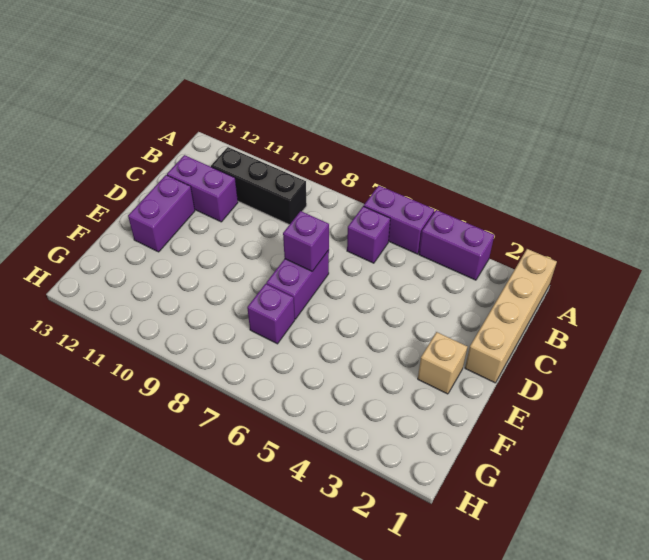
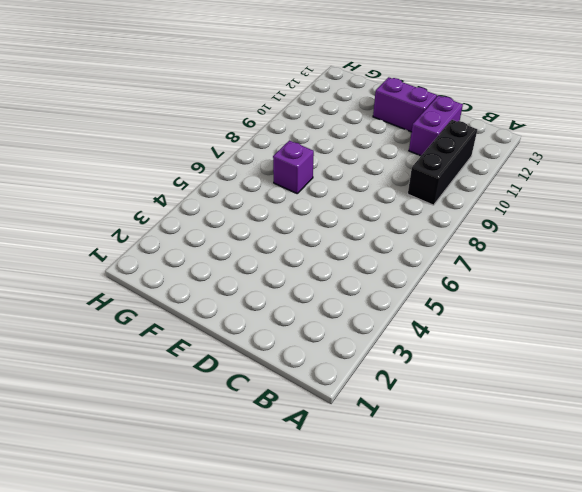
none -> tan brick A1:D1 level 1
none -> purple brick A3:A4 level 1

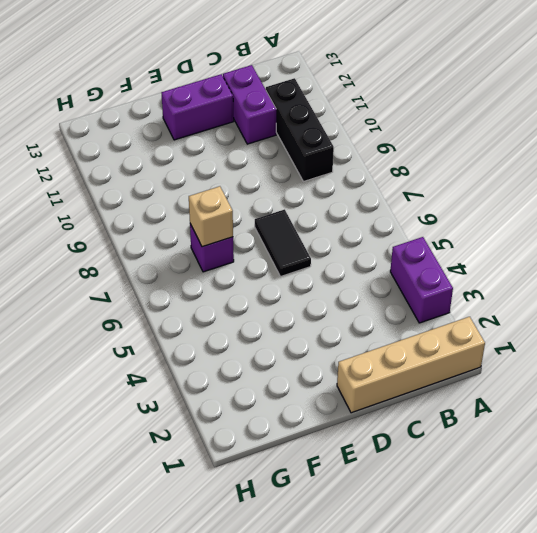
black tile D6:D7 level 1 -> purple brick D7:E7 level 1
tan brick F7 level 2 -> tan brick E2 level 1
none -> purple brick A5:A6 level 1
none -> purple brick B6 level 1

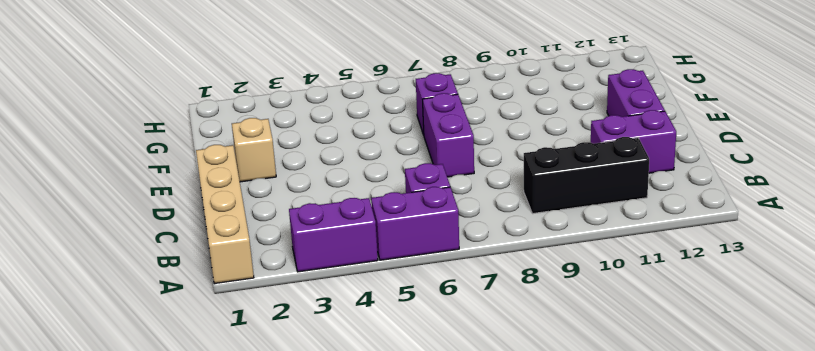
none -> purple brick D7 level 2

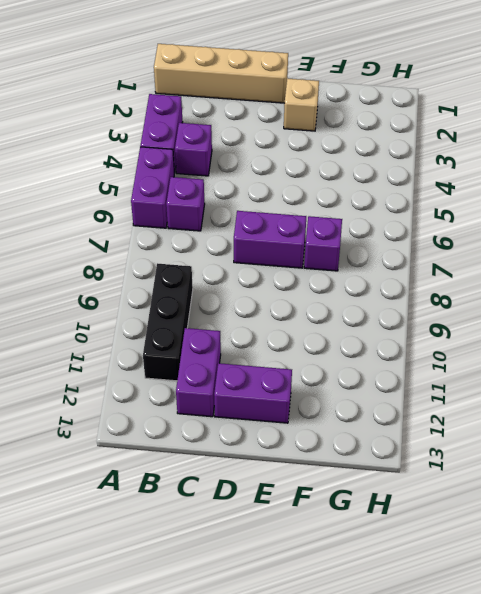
purple brick B4 level 1 -> purple brick D7 level 2

